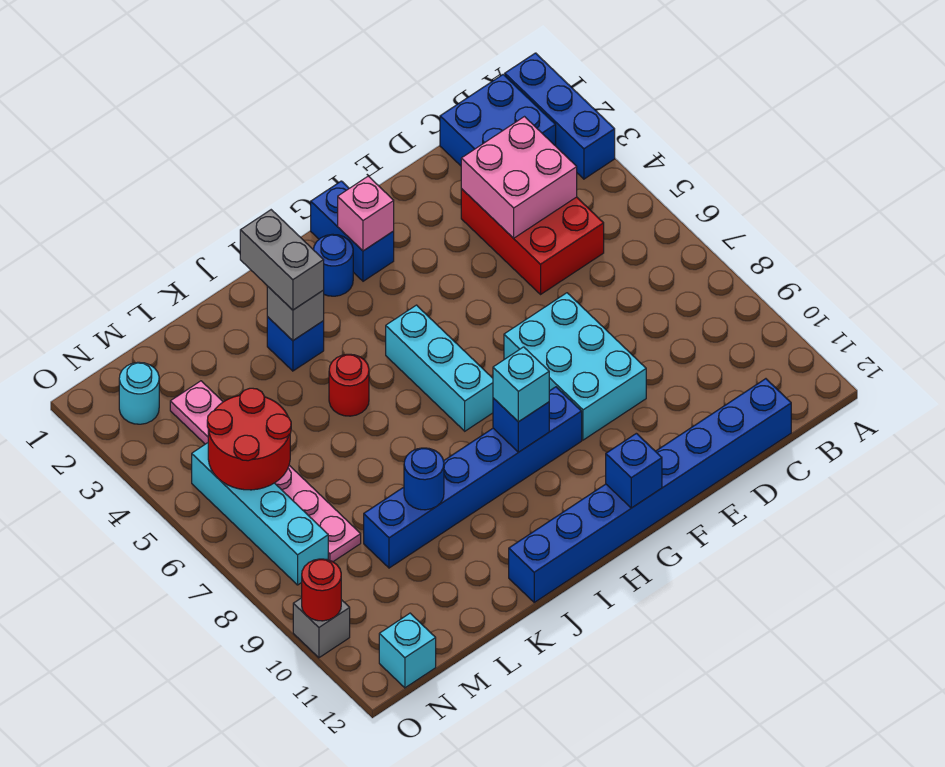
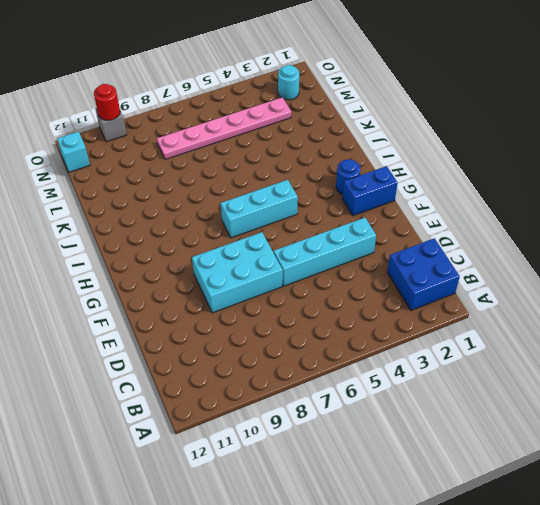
cyan brick E3:E6 level 1 -> cyan brick N5:N8 level 1
none -> blue brick A1:A3 level 1
none -> red brick C3:D5 level 1
none -> blue brick C12:J12 level 1

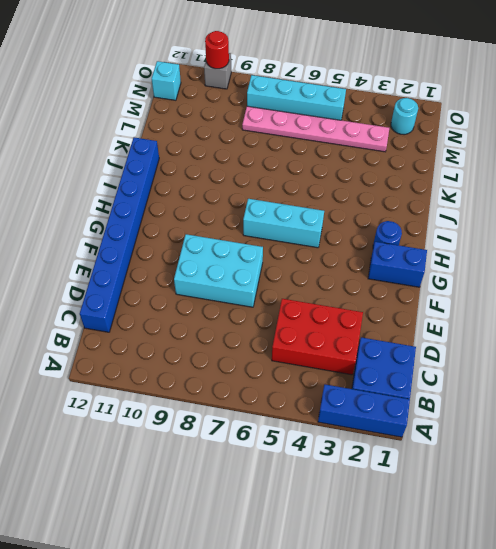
none -> blue brick G9:L9 level 1
none -> blue brick J3 level 1
none -> red round brick J5 level 1

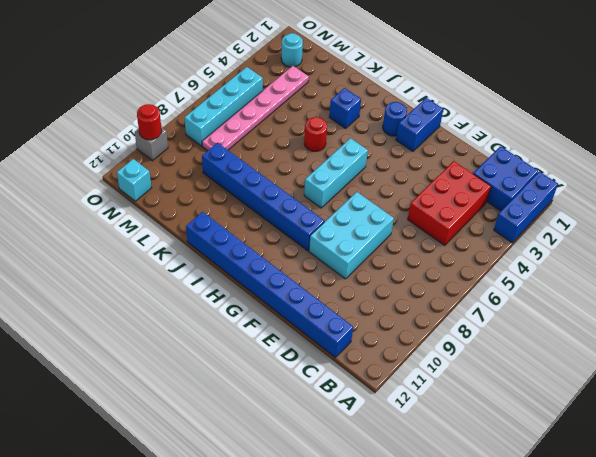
none -> pink brick C3:D4 level 2
none -> pink brick G2 level 2
none -> blue brick G12 level 2

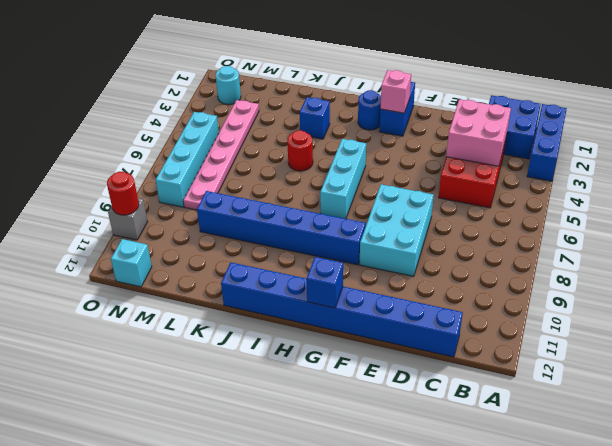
none -> blue brick H9 level 2
none -> grey brick J3 level 2
none -> blue round brick K9 level 2

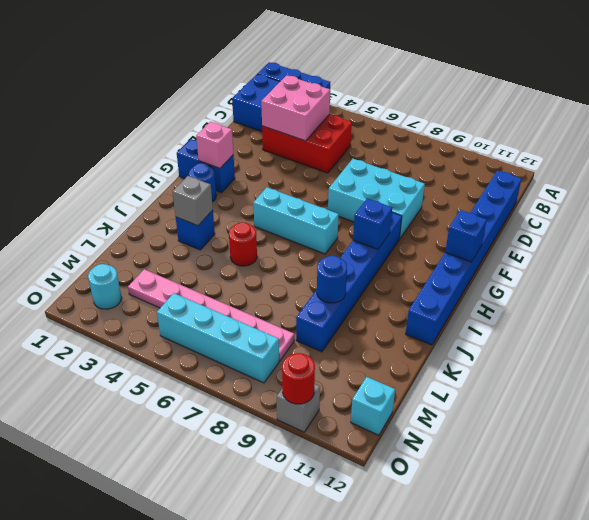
none -> red round brick M5:N6 level 2
none -> cyan brick H9 level 3
none -> grey brick J2:J3 level 3

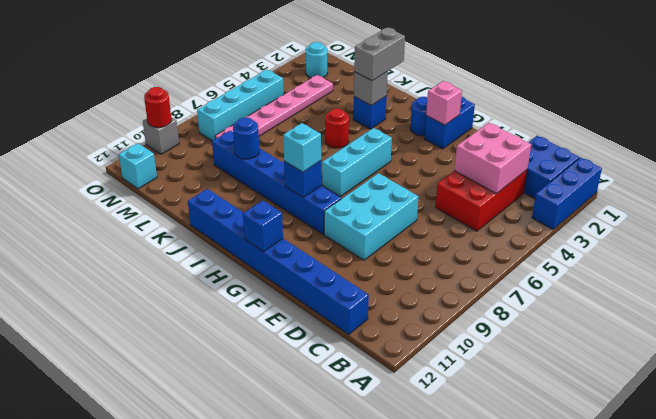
none -> red round brick M5:N6 level 2

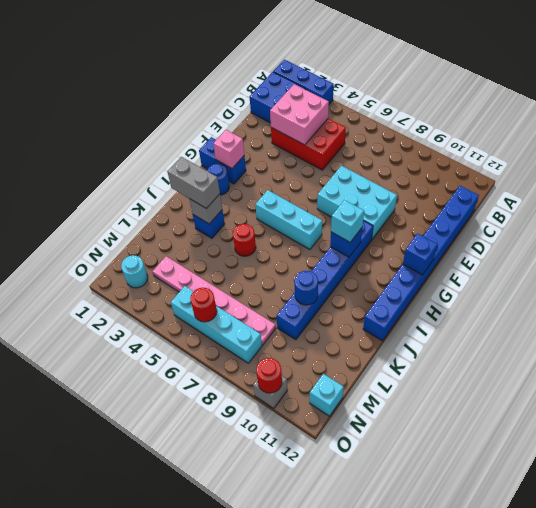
red round brick N6 level 2 -> red round brick M5:N6 level 2

